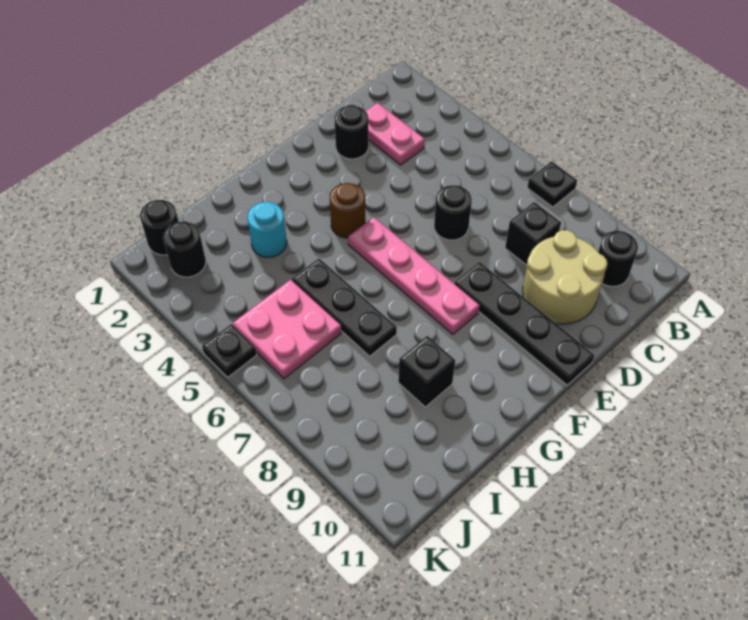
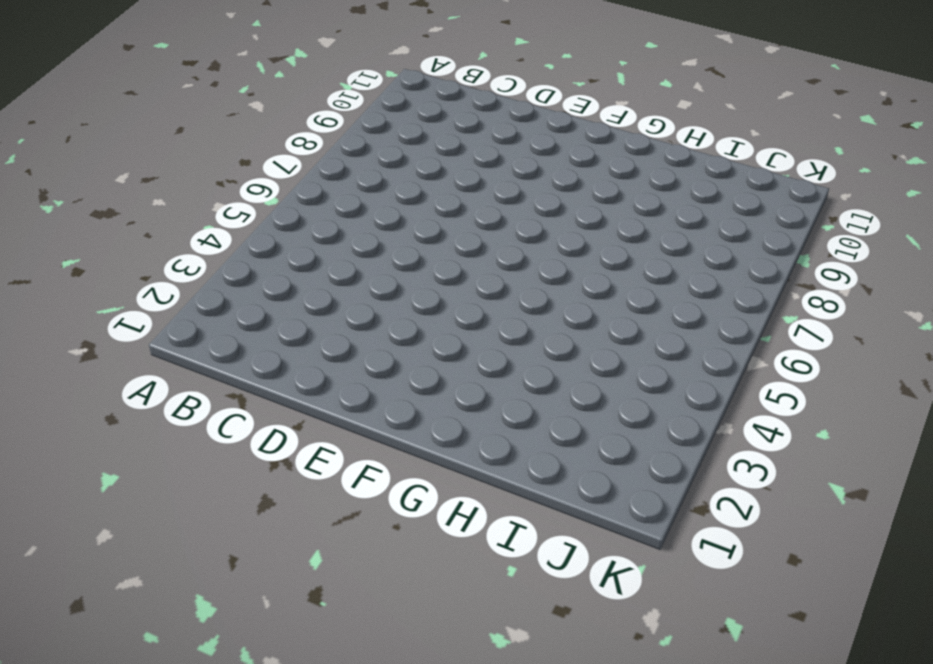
none -> black plate A7 level 1
none -> black round brick B10 level 1
none -> pink plate C2:C3 level 1

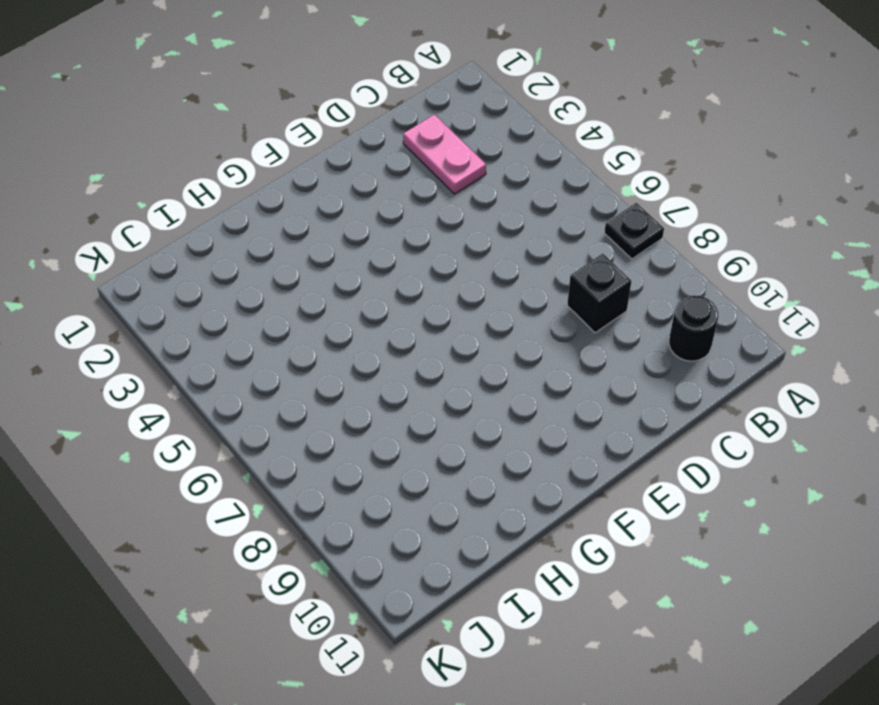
none -> tan round brick C9:D10 level 1
none -> black round brick D2 level 1
none -> black round brick D6 level 1

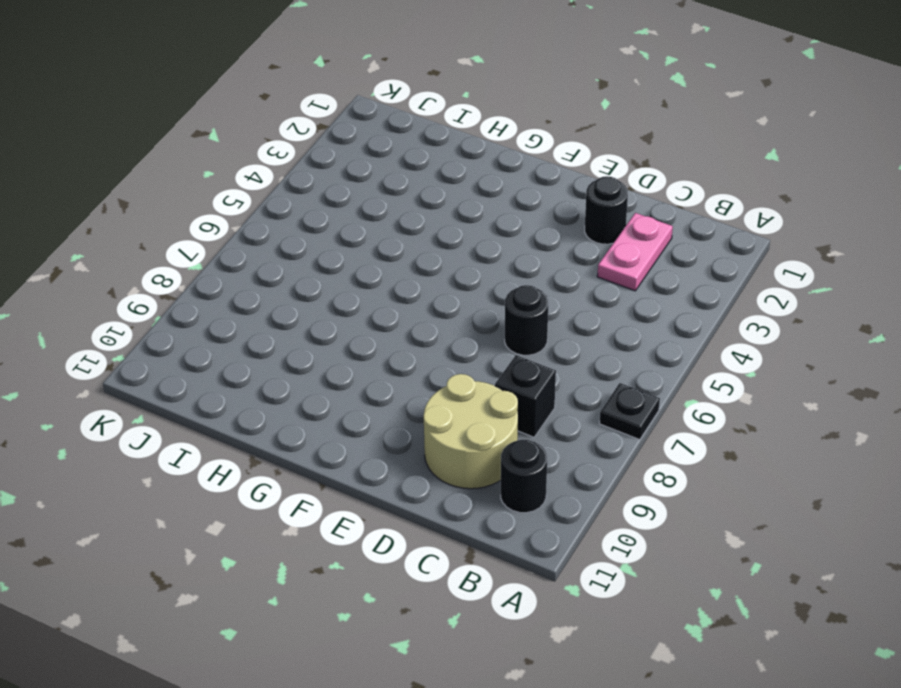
none -> black plate E8:E11 level 1
none -> brown round brick F4 level 1
none -> pink plate F5:F8 level 1

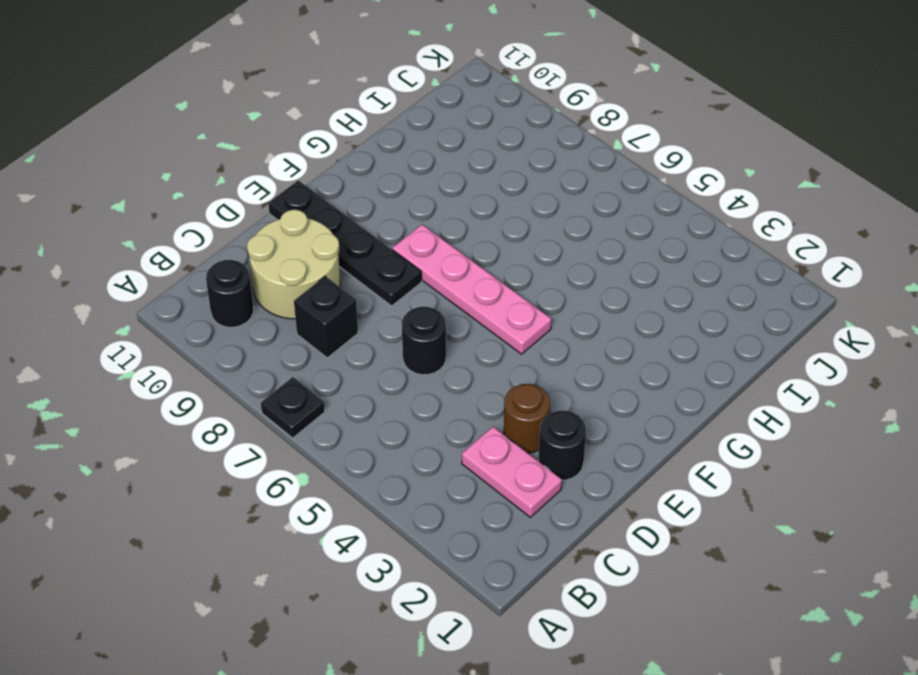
brown round brick D3 level 1 -> brown round brick F4 level 1
none -> cyan round brick H3 level 1
none -> black plate H5:H7 level 1
none -> black brick H9 level 1

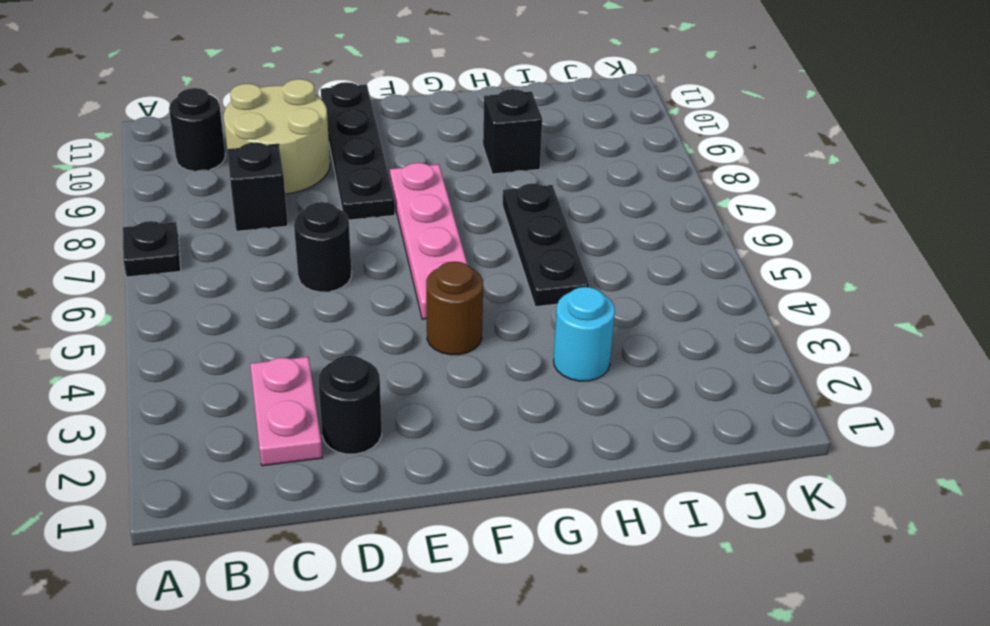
none -> pink plate I5:J6 level 1
none -> black round brick J1 level 1
none -> black round brick J2 level 1

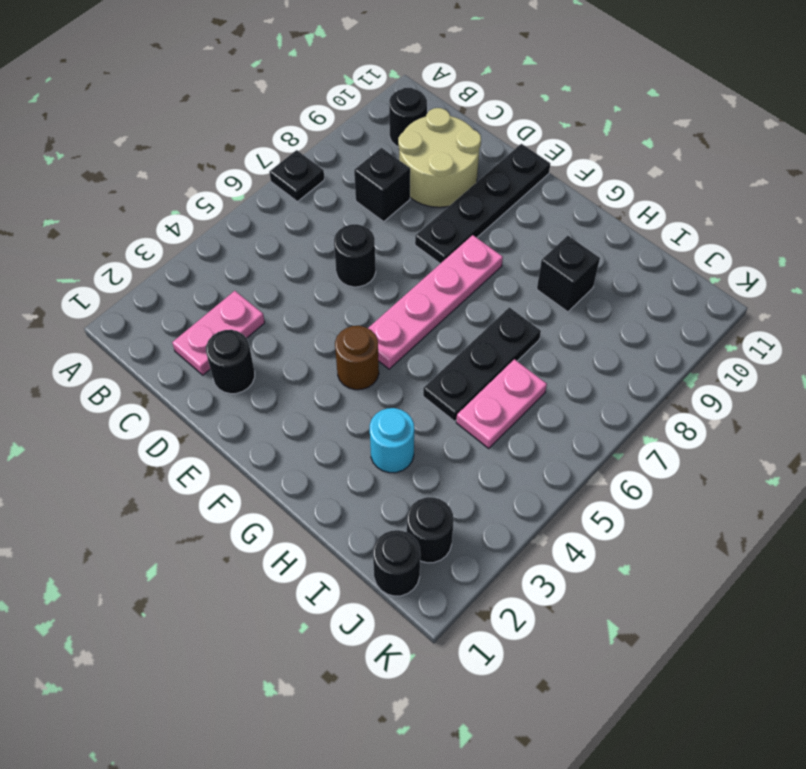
pink plate I5:I6 level 1 -> pink plate I5:J6 level 1
none -> black plate K5 level 1

